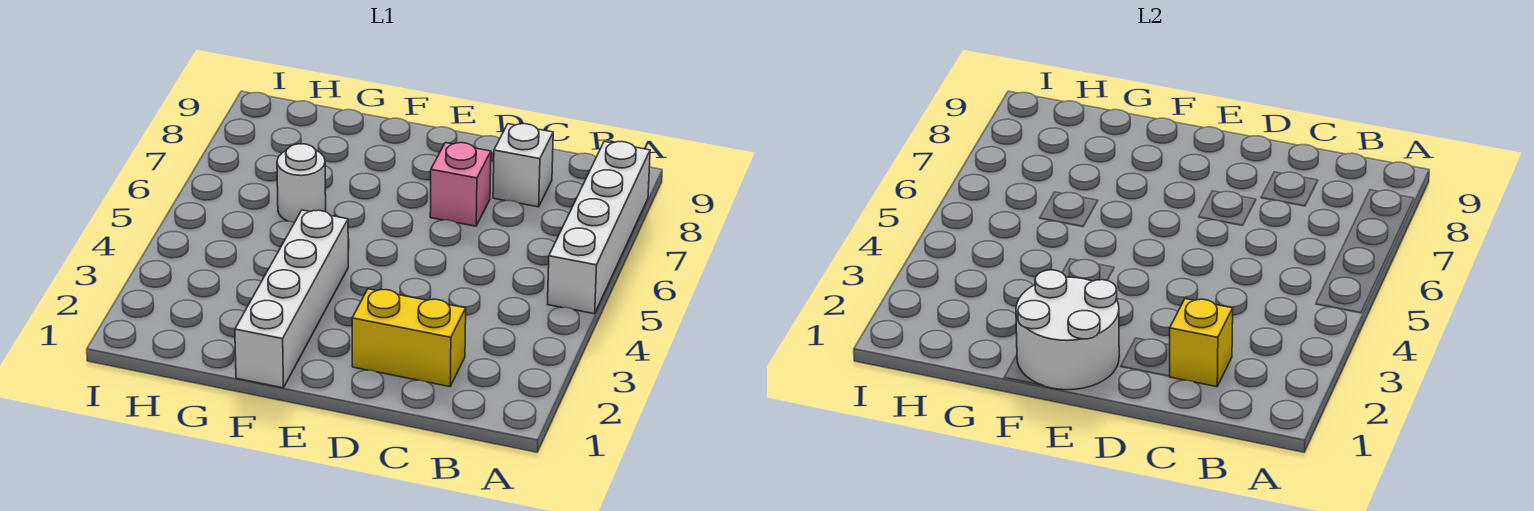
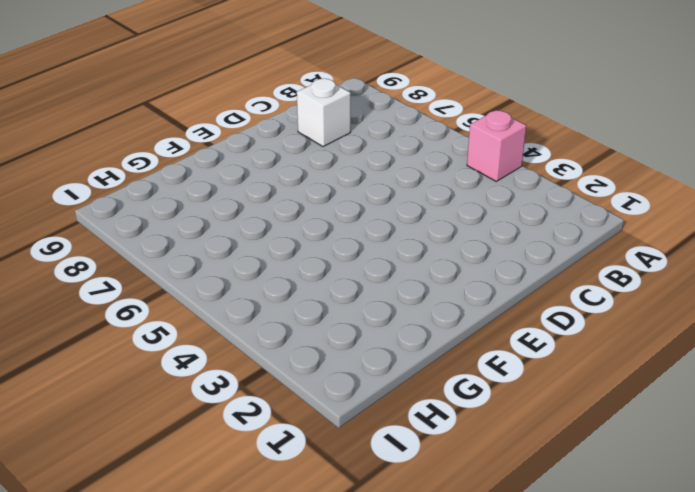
pink brick A4 level 1 -> pink brick D7 level 1
none -> white brick A5:A8 level 1
none -> yellow brick C2:D2 level 1

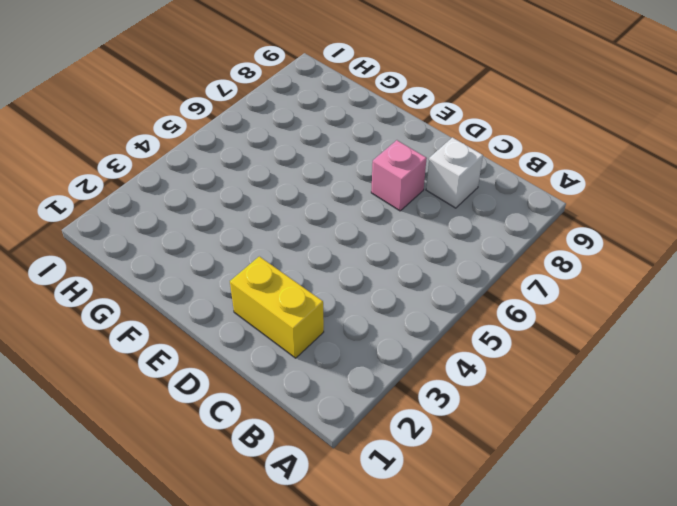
none -> white brick A5:A8 level 1
none -> white brick F1:F4 level 1

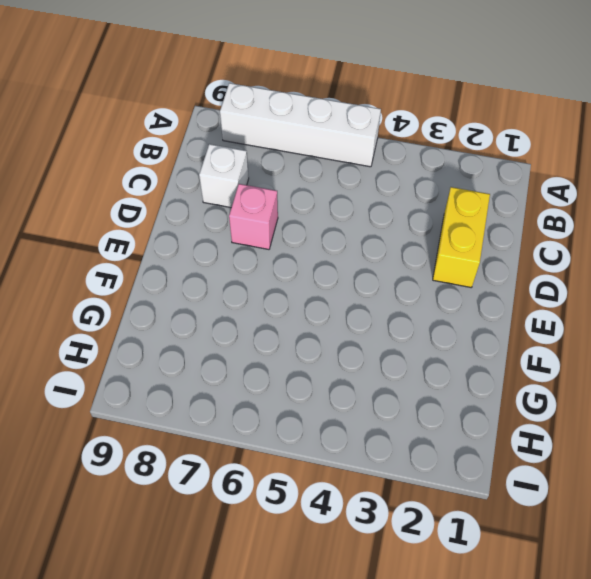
none -> white brick F1:F4 level 1
none -> white round brick G6 level 1

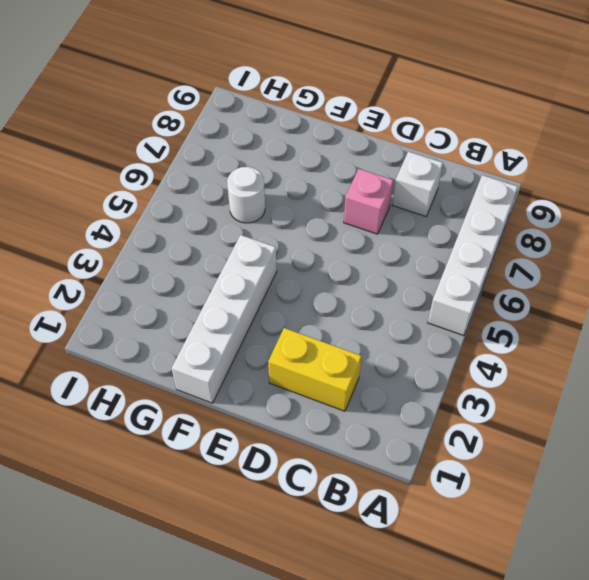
none -> yellow brick C2 level 2
none -> white round brick E1:F2 level 2

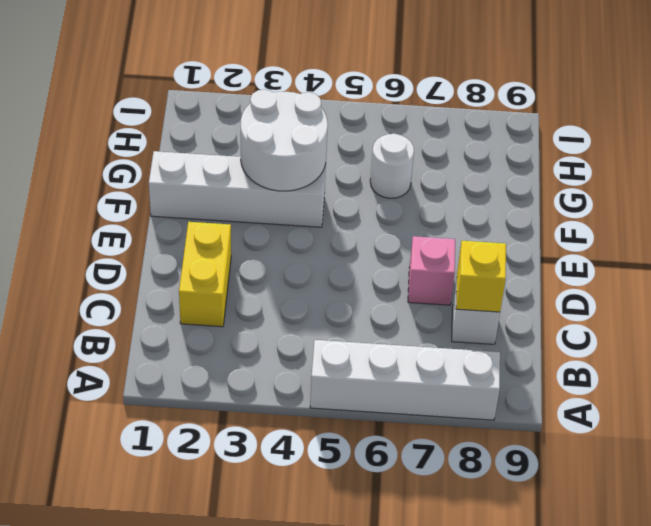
yellow brick C8 level 2 -> yellow brick C2 level 2
white round brick F3:G4 level 2 -> white round brick E1:F2 level 2

